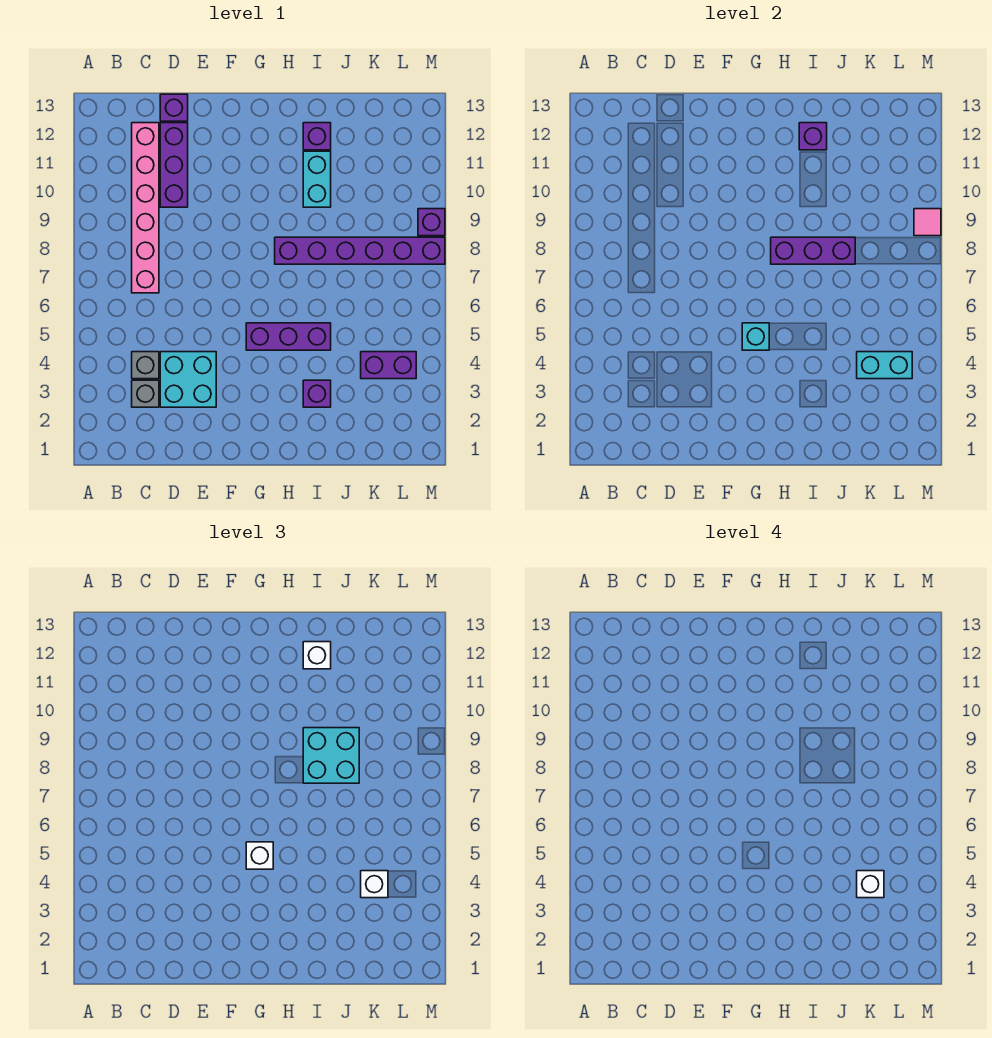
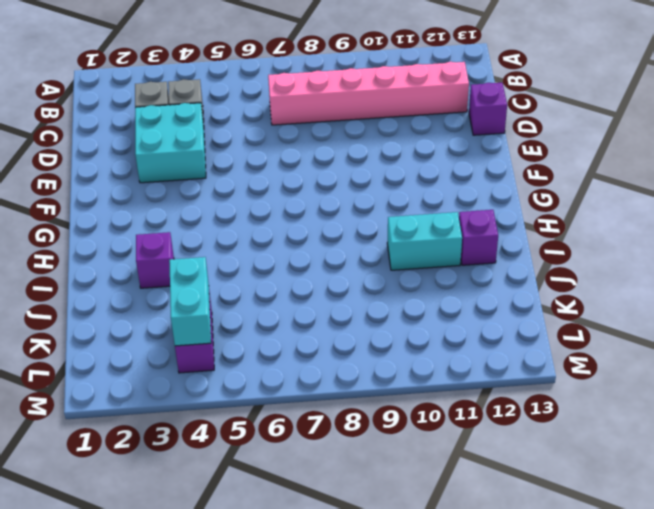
none -> purple brick D10:D12 level 1
none -> purple brick G5:I5 level 1
none -> purple brick H8:M8 level 1

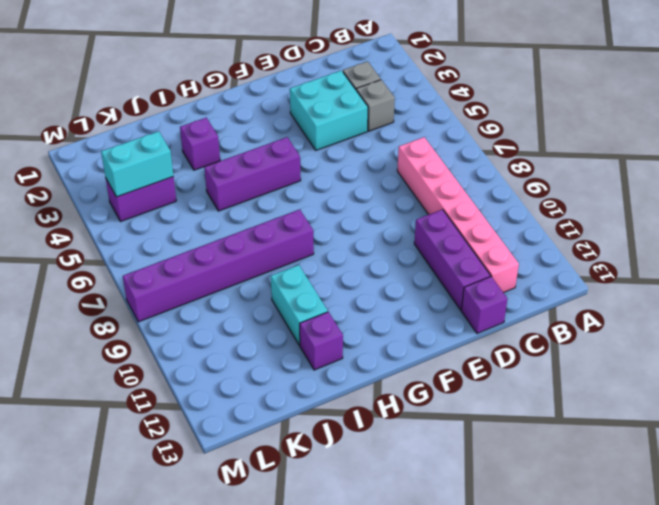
none -> purple brick M9 level 1
none -> cyan brick G5 level 2
none -> purple brick H8:J8 level 2

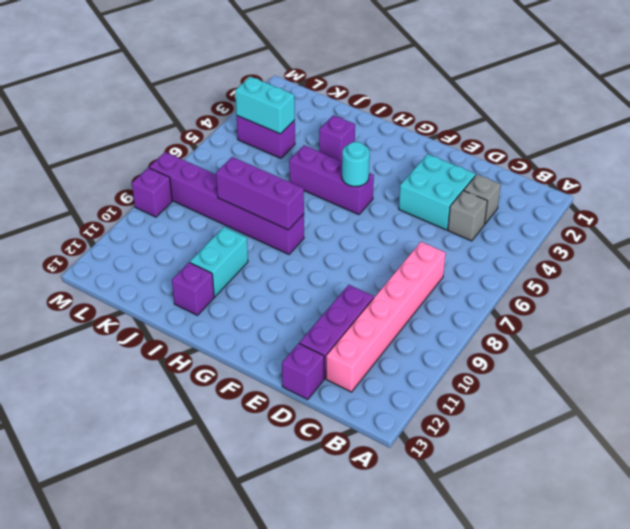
cyan round brick G5 level 2 -> cyan brick G5 level 2
none -> purple brick I12 level 2
none -> pink tile M9 level 2
none -> white brick G5 level 3

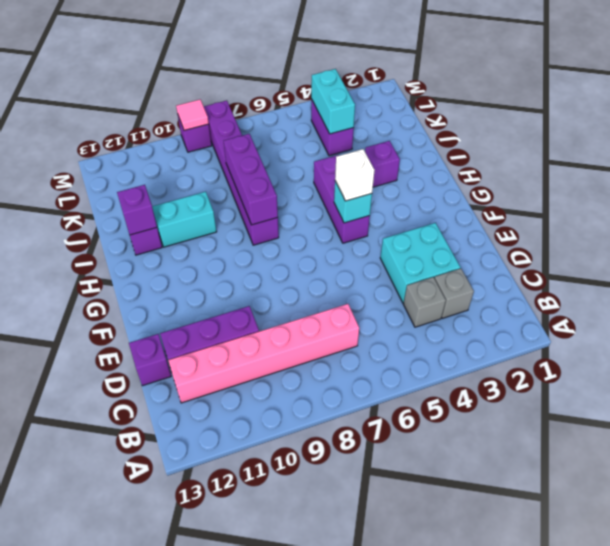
none -> cyan brick I8:J9 level 3
none -> white brick I12 level 3
none -> white brick K4 level 3

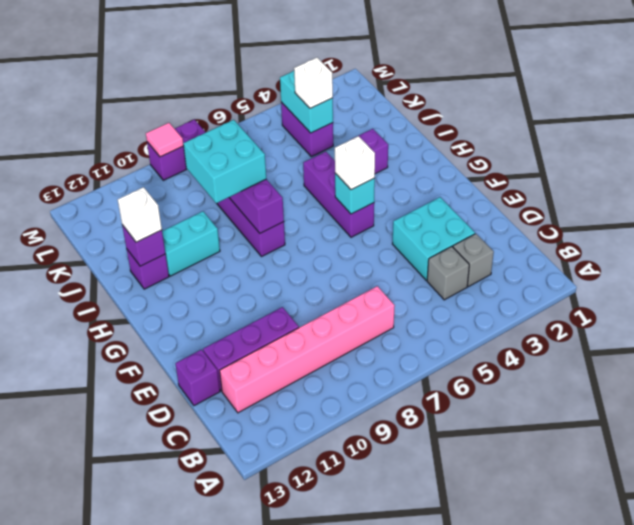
none -> white brick K4 level 4

